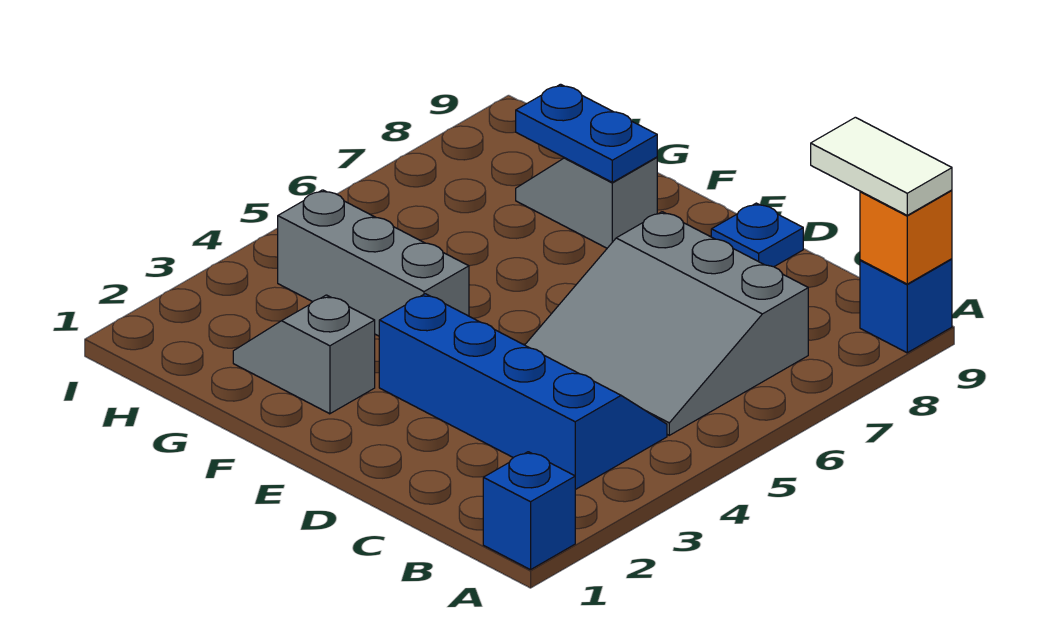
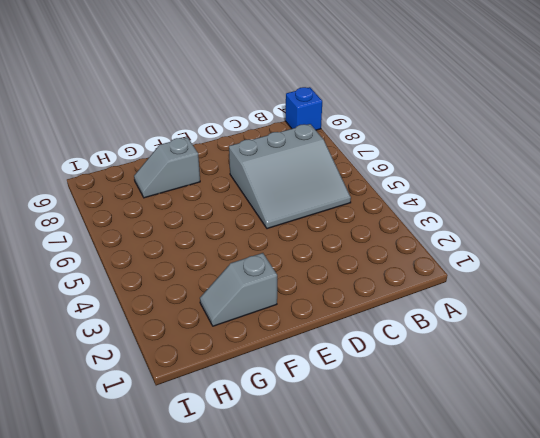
none -> blue brick A1 level 1
none -> blue slope B3:E4 level 1 top 3

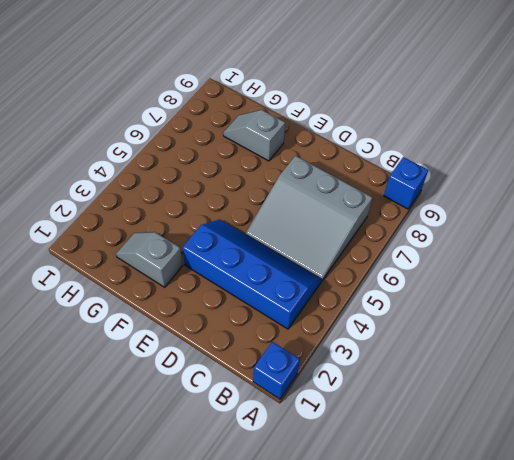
none -> blue plate D9 level 1
none -> grey brick F4:H4 level 1

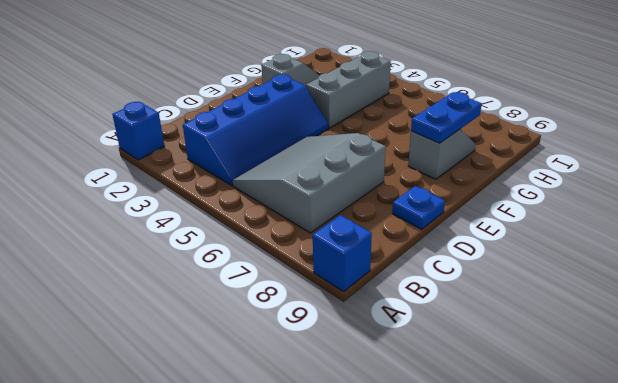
none -> orange brick A9 level 2
none -> white tile A9:B9 level 3

